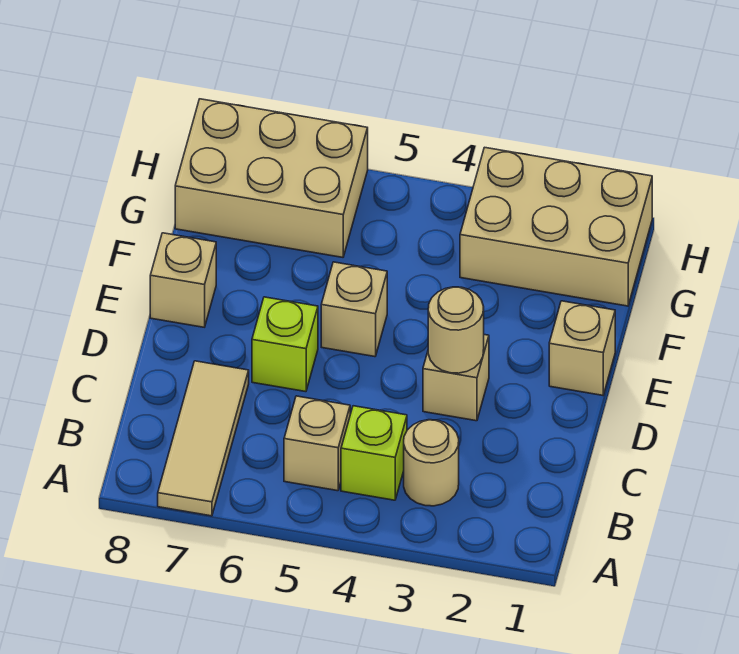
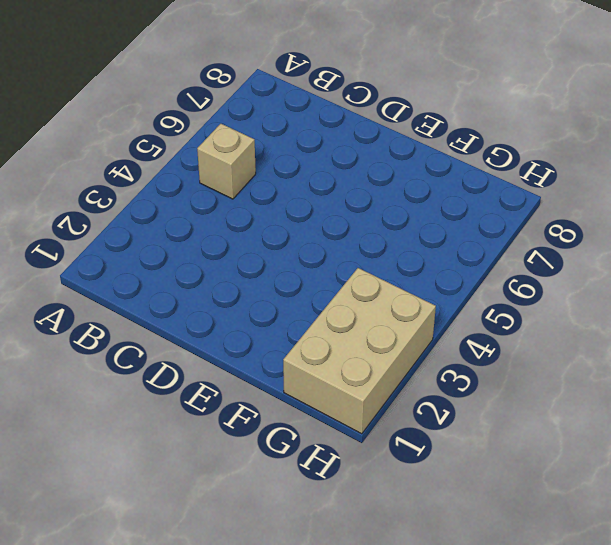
none -> tan tile A7:C7 level 1
none -> tan round brick B3 level 1
none -> lime brick B4 level 1

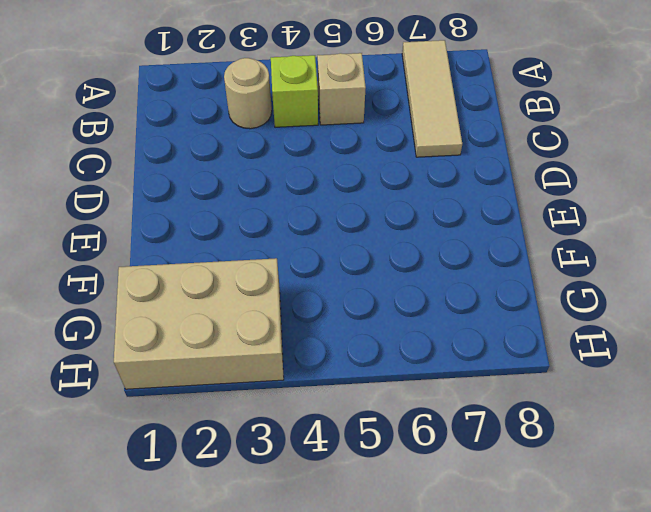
none -> tan brick D3 level 1
none -> lime brick D6 level 1
none -> tan brick E1 level 1

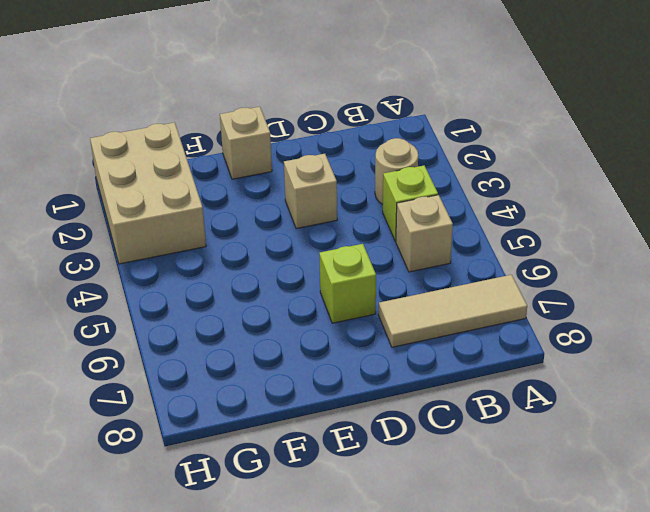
none -> tan brick E5 level 1
none -> tan brick E8 level 1
none -> tan brick G6:H8 level 1

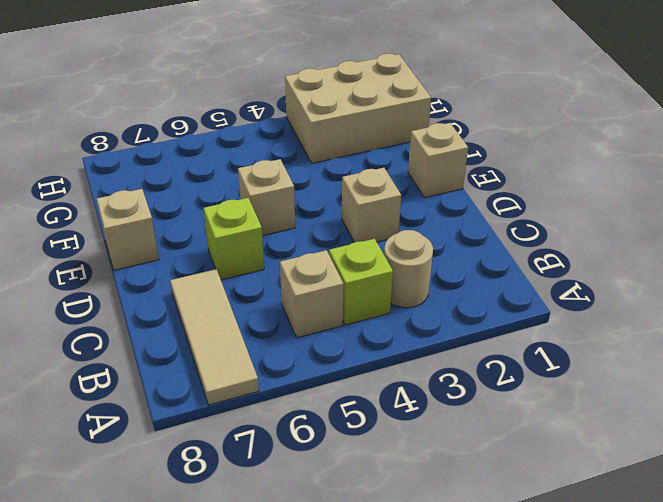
none -> tan brick G6:H8 level 1
none -> tan round brick D3 level 2

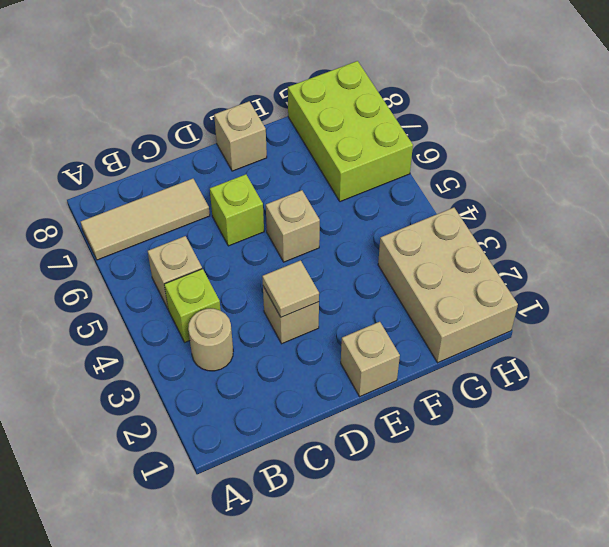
tan tile D3 level 2 -> tan round brick D3 level 2
lime brick G6:H8 level 1 -> tan brick G6:H8 level 1

